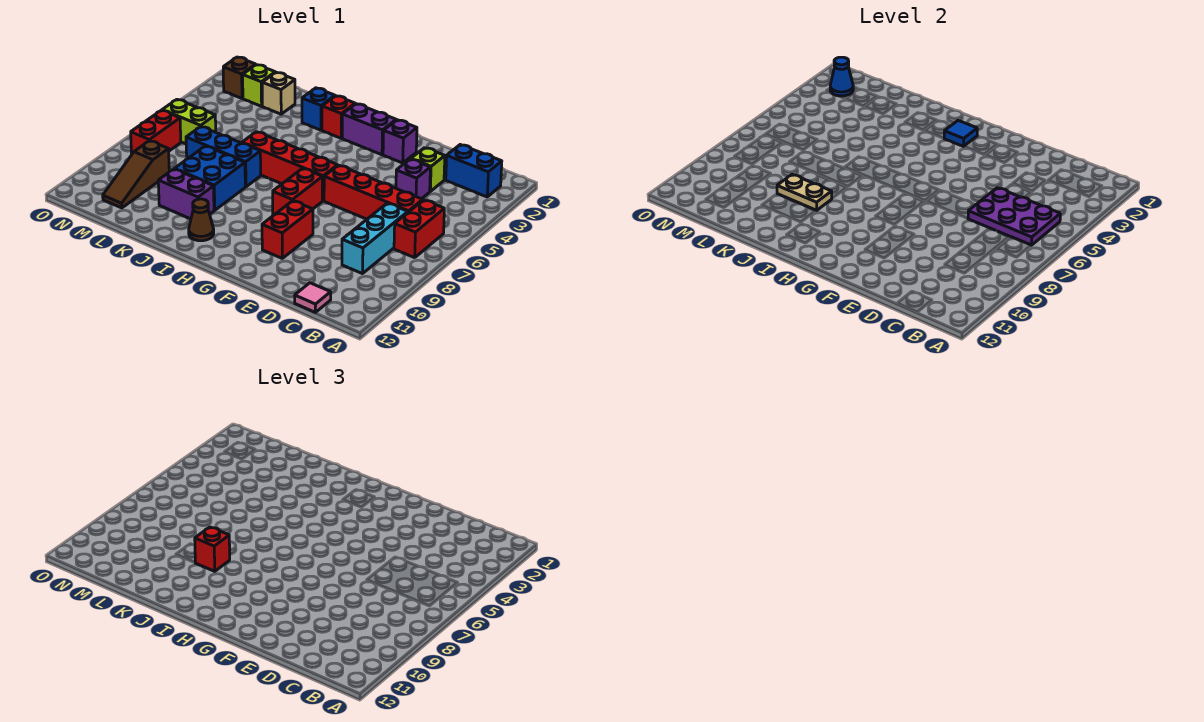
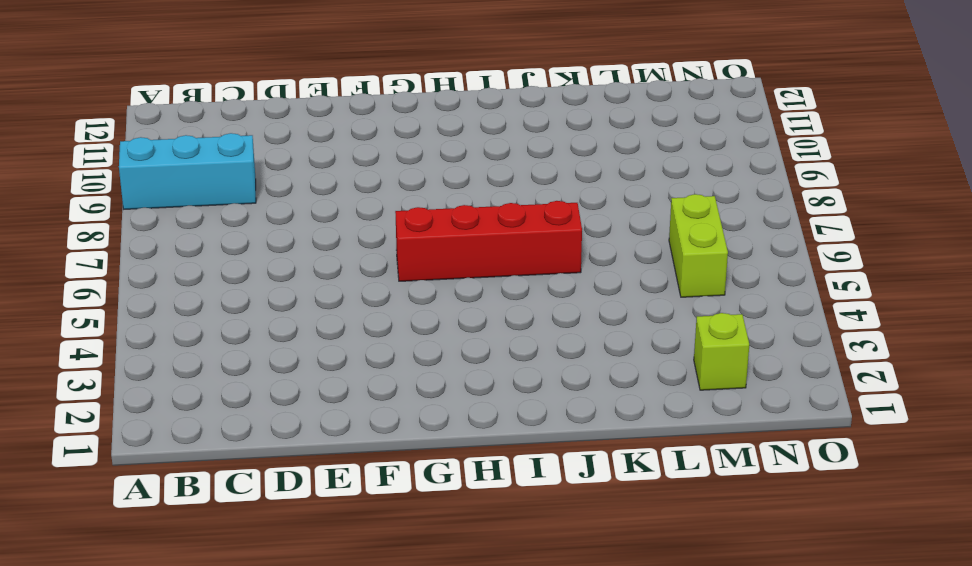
cyan brick A9:C9 level 1 -> cyan brick C7:C9 level 1
lime brick M5:M6 level 1 -> lime brick M6:N6 level 1
none -> blue brick B2:C2 level 1
none -> red brick B6:B7 level 1
none -> red brick C6:F6 level 1

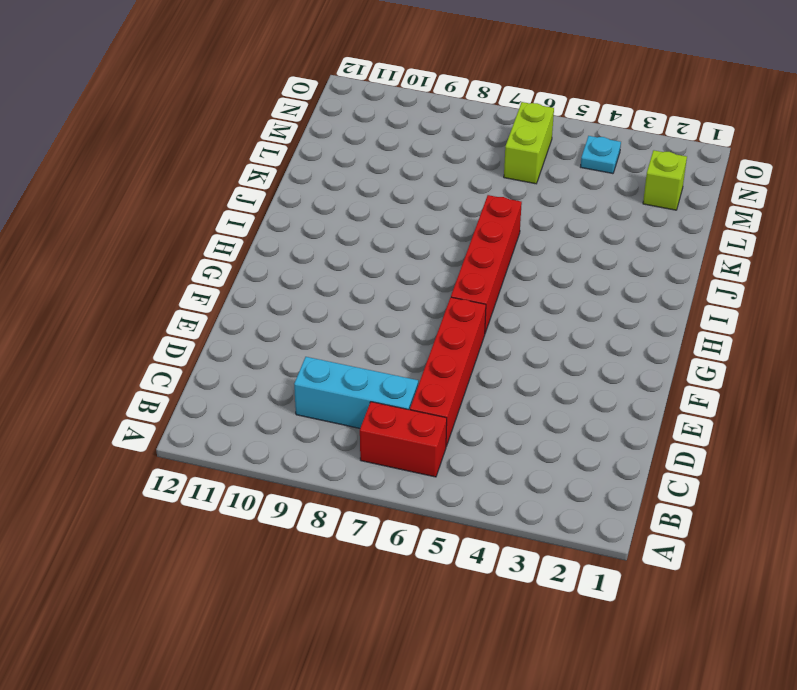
cyan plate N4 level 1 -> none
none -> blue brick B2:C2 level 1
none -> pink tile C12 level 1
none -> lime brick D3 level 1

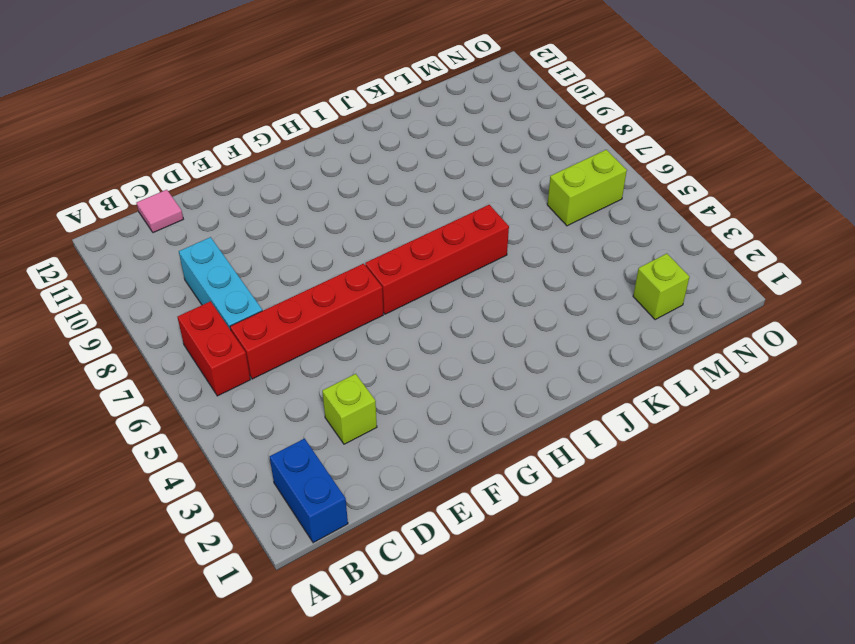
blue brick B1:B2 level 1 -> blue brick B2:C2 level 1
none -> purple brick D4 level 1
none -> purple brick F2 level 1
none -> red brick F9:F10 level 1

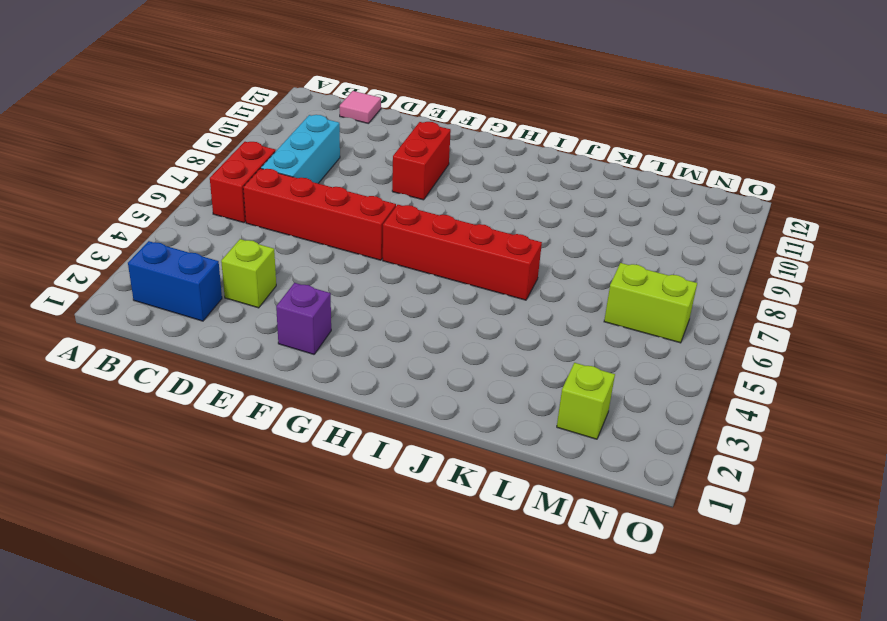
none -> purple brick D4 level 1
none -> purple brick G2:H2 level 1
none -> red brick G7:G8 level 1

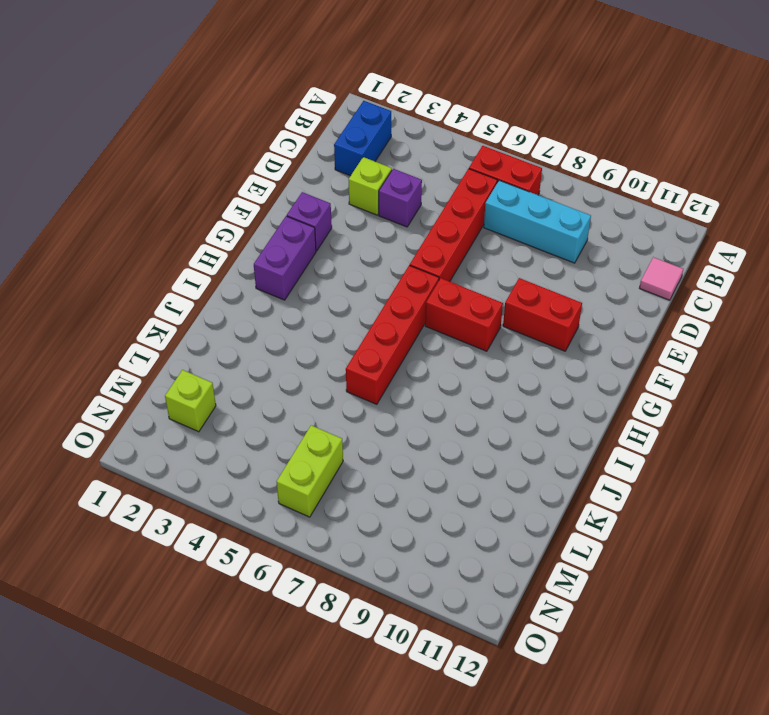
none -> red brick I2 level 1
none -> brown cone I11 level 1
none -> blue brick J2 level 1

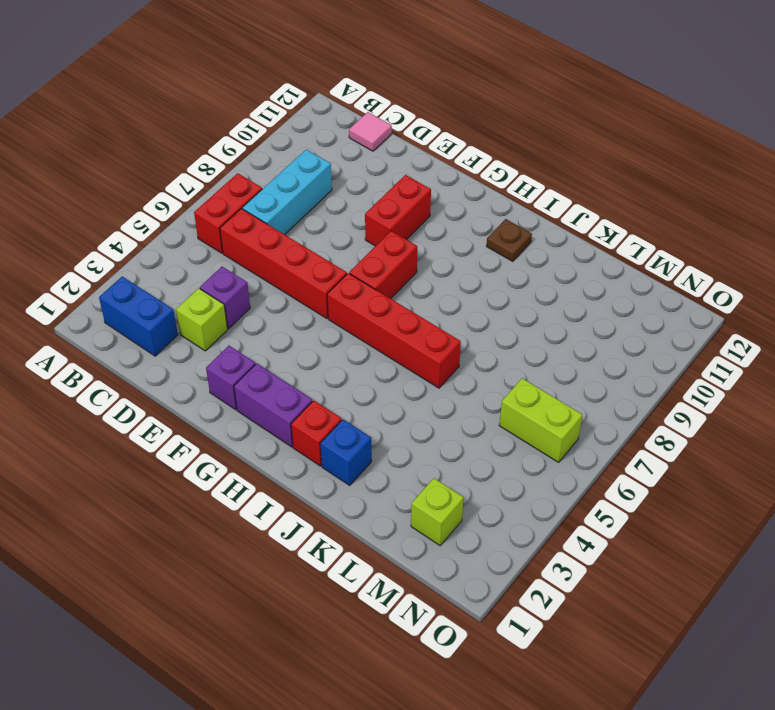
brown plate I11 level 1 -> brown cone I11 level 1
none -> blue brick J7:L7 level 1
none -> blue brick J8:K9 level 1
none -> purple brick J10:K10 level 1

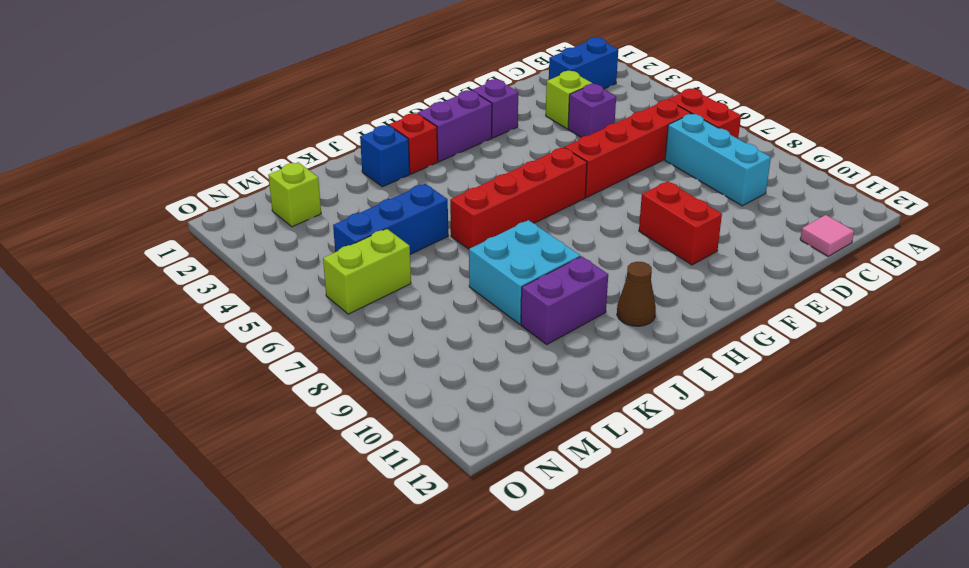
cyan brick J8:K9 level 1 -> blue brick J8:K9 level 1
blue brick K5:M5 level 1 -> blue brick J7:L7 level 1
none -> red brick G7:G8 level 1
none -> tan brick L2 level 1
none -> brown slope M9:M11 level 1 top 9

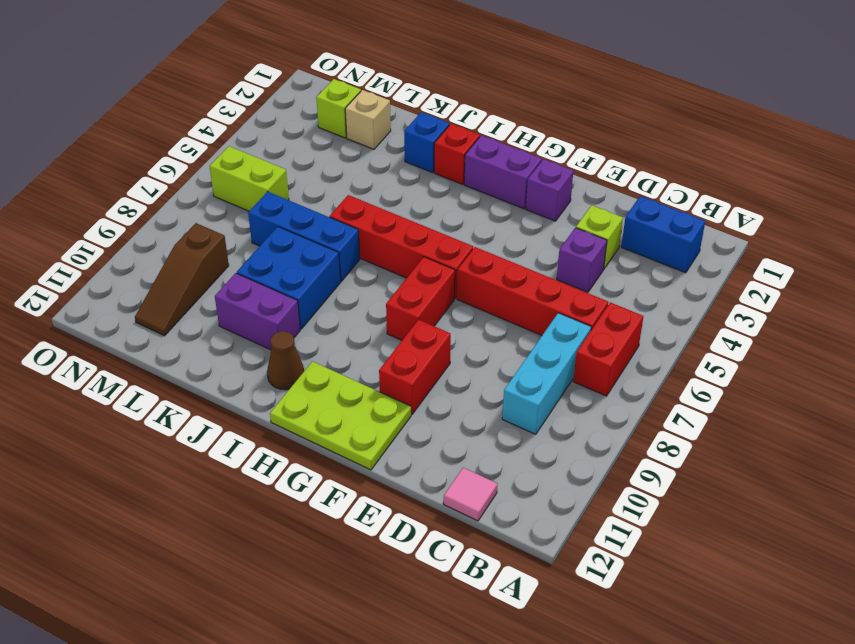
lime plate F11:H12 level 1 -> none
none -> brown brick N2 level 1
none -> red brick N7:N8 level 1
none -> purple plate B5:D6 level 2

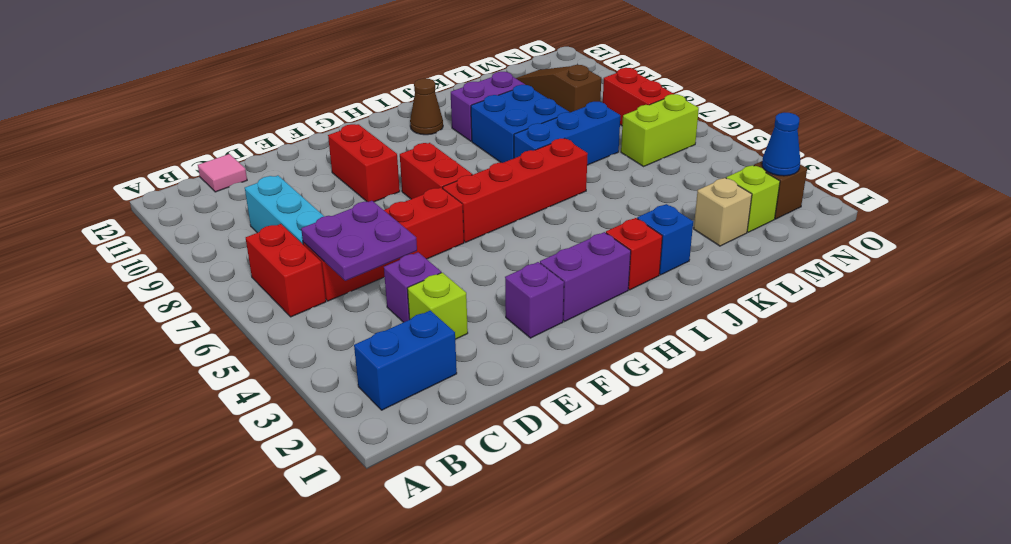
purple plate C5:D6 level 2 -> purple plate B5:D6 level 2
none -> blue tile H2 level 2
none -> tan plate J9:K9 level 2
none -> red brick J9 level 3

